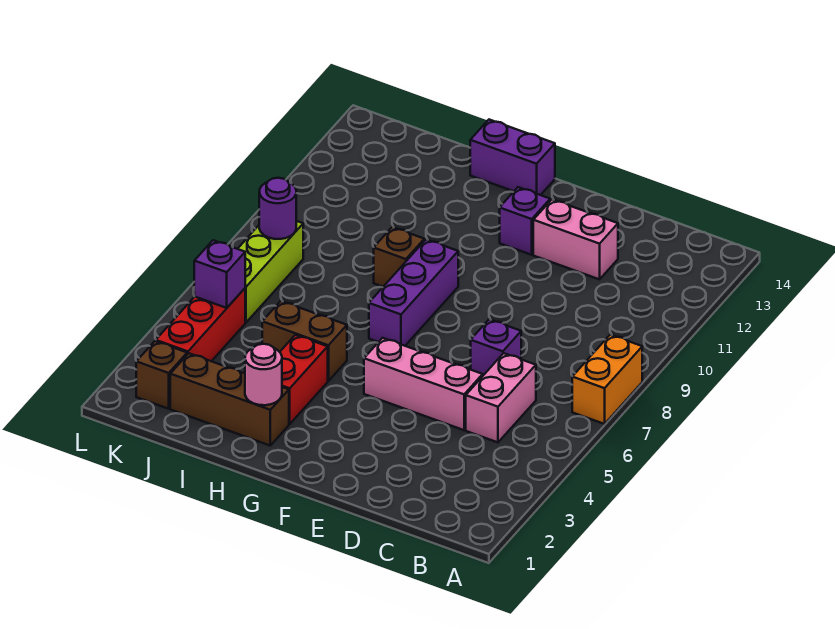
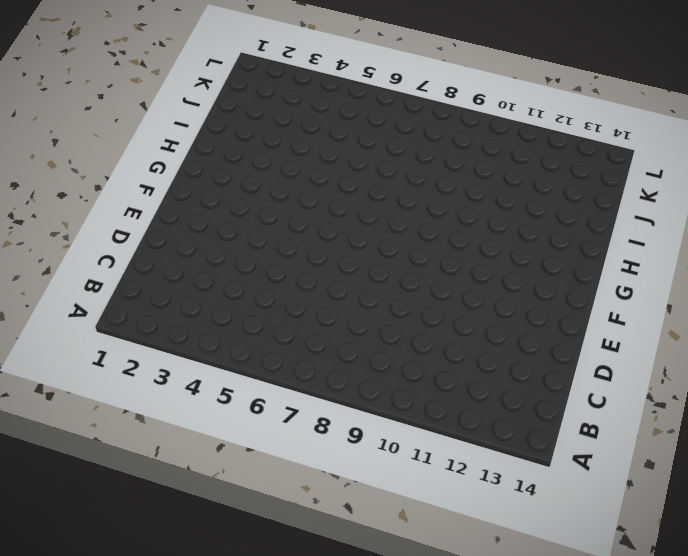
none -> orange brick A7:A8 level 1
none -> pink brick C5:C6 level 1
none -> pink brick D5:F5 level 1

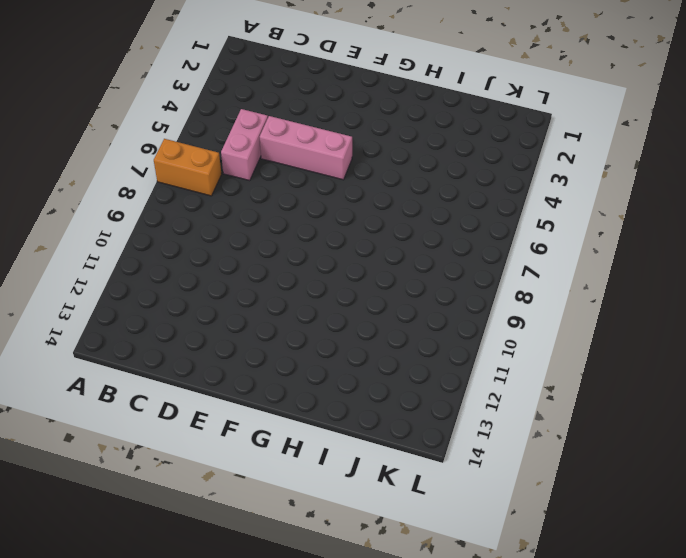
orange brick A7:B7 level 1 -> orange brick A7:A8 level 1
none -> purple brick D7 level 1
none -> pink brick D12:E12 level 1
none -> purple brick F12 level 1

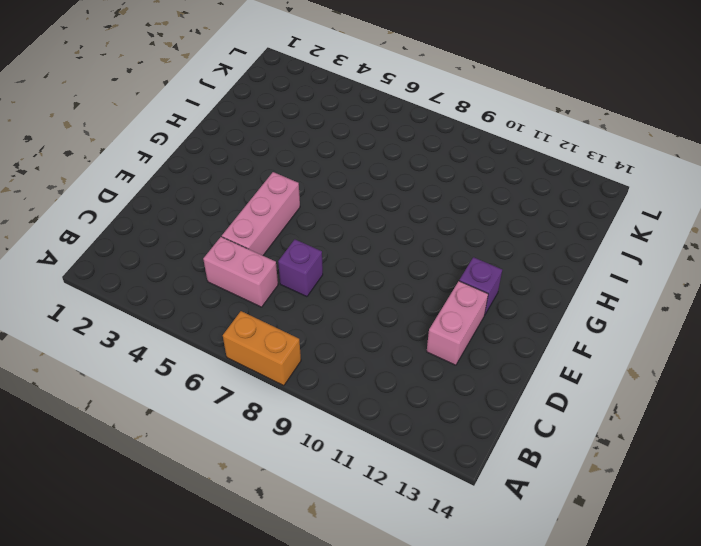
none -> purple brick G7:G9 level 1
none -> purple brick G14:H14 level 1
none -> brown brick H2:J2 level 1

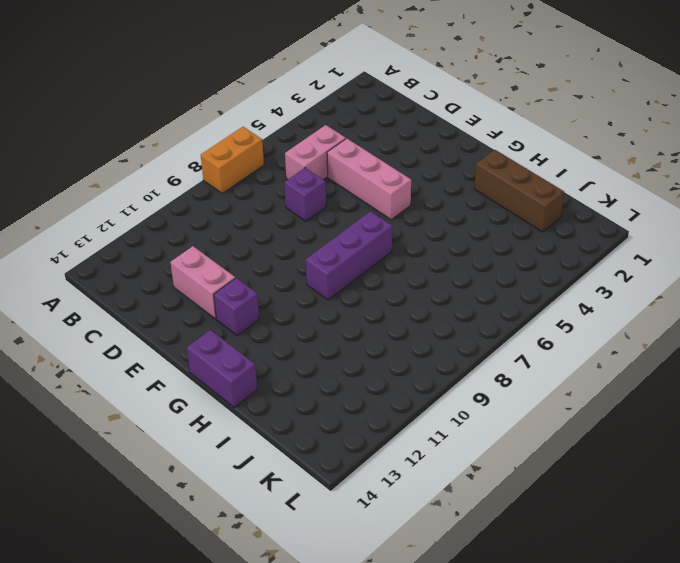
none -> red brick H3:H4 level 1
none -> brown brick H5:I5 level 1
none -> brown brick H9 level 1

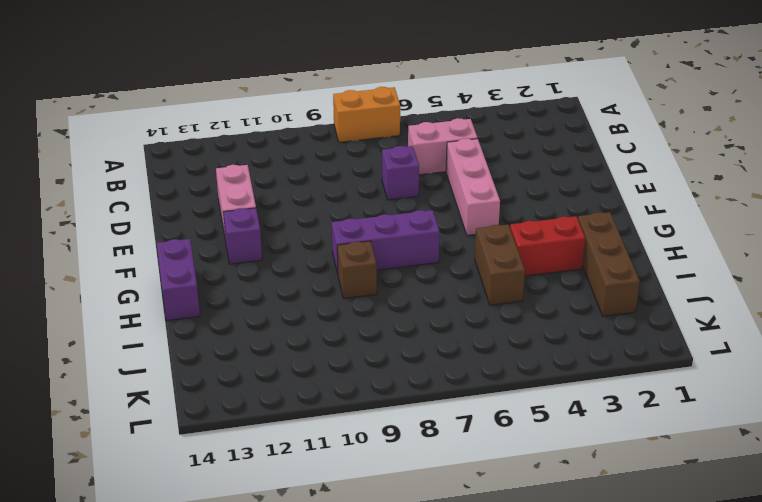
none -> brown brick K2 level 1
none -> red brick K3:K5 level 1
none -> lime brick K6:K8 level 1

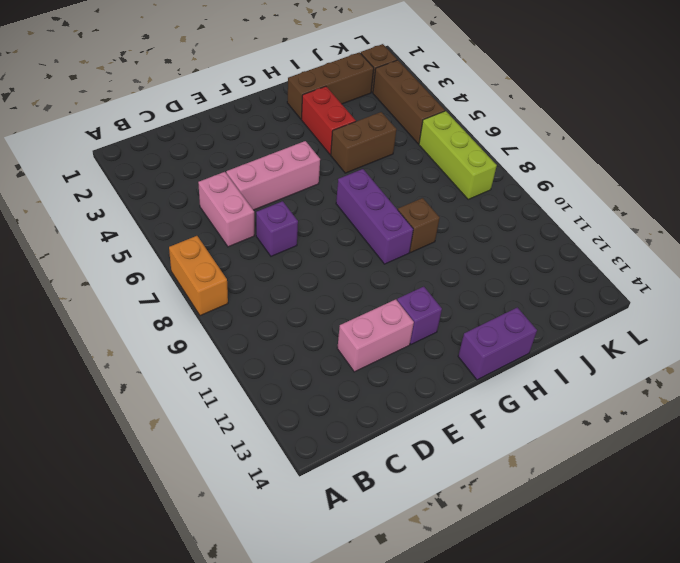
brown brick K3:K5 level 1 -> red brick K3:K5 level 1
none -> pink round brick H2 level 2
none -> purple brick K5 level 2
none -> purple round brick K8 level 2

